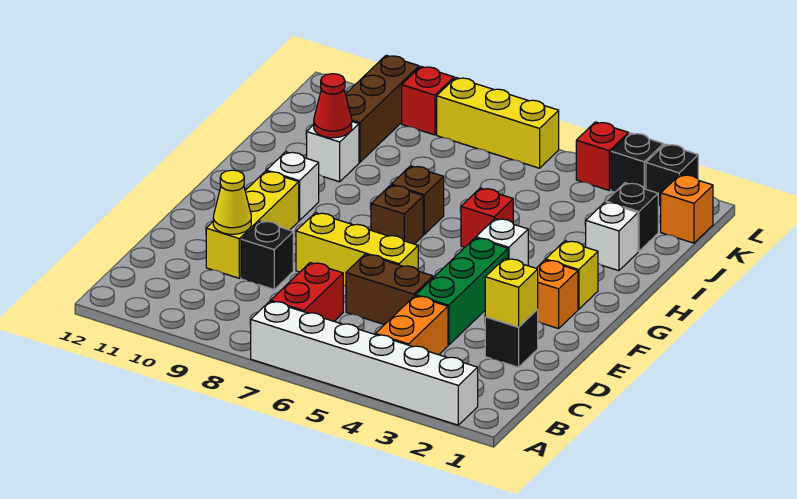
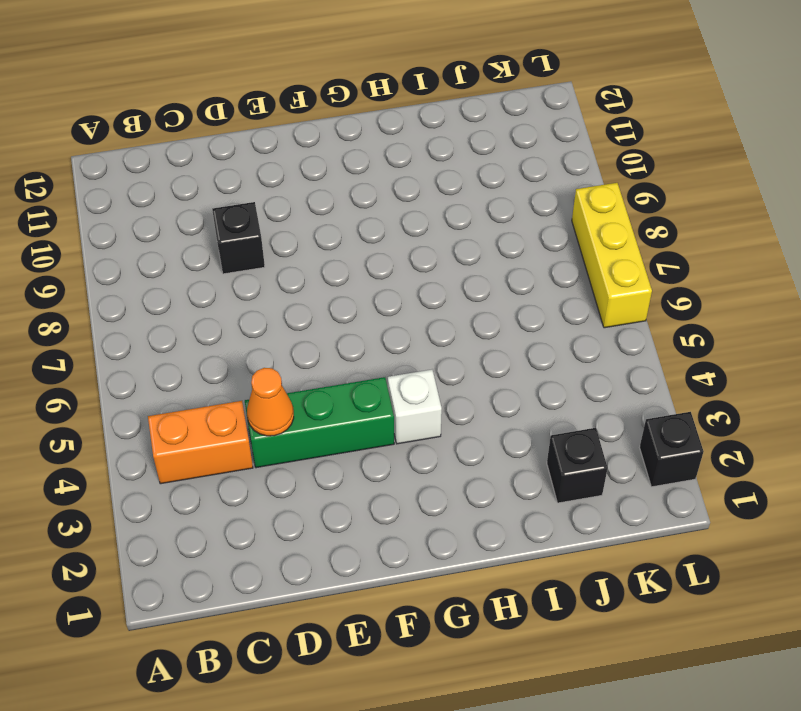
orange cone D4 level 2 -> none
none -> white brick A2:A7 level 1
none -> red brick B7:C7 level 1
none -> black brick D2 level 1

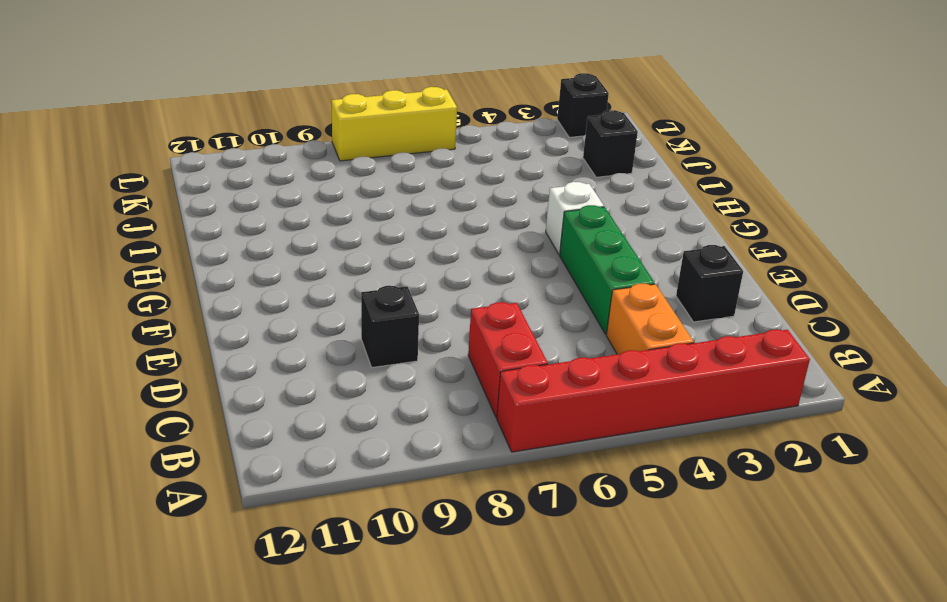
red brick A2:A7 level 1 -> white brick A2:A7 level 1
none -> brown brick D5:D6 level 1
none -> yellow brick D10:F10 level 1
none -> yellow brick E6:E8 level 1

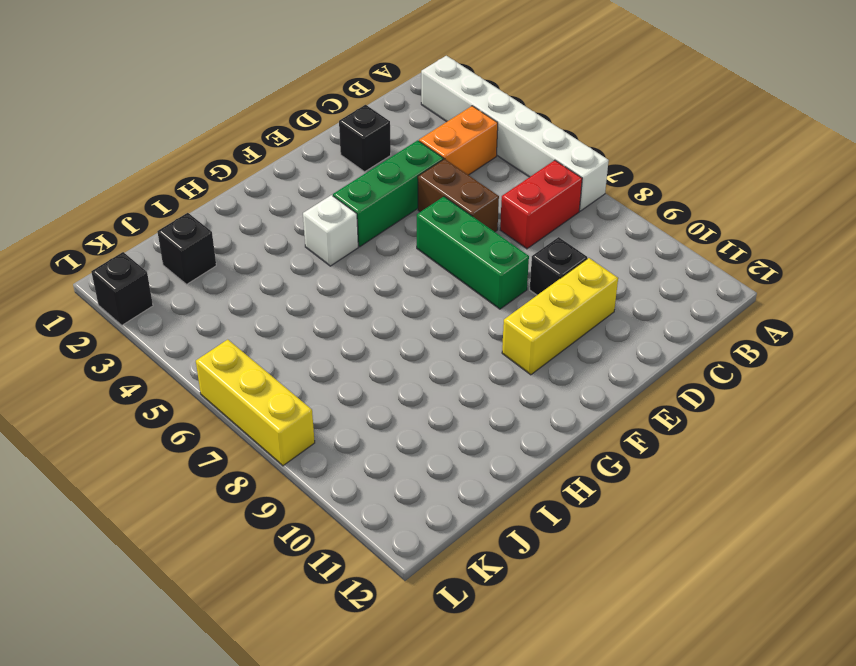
green brick E6:E8 level 1 -> yellow brick E6:E8 level 1
none -> orange brick F2 level 1
none -> yellow brick G2 level 1
none -> brown brick G7 level 1

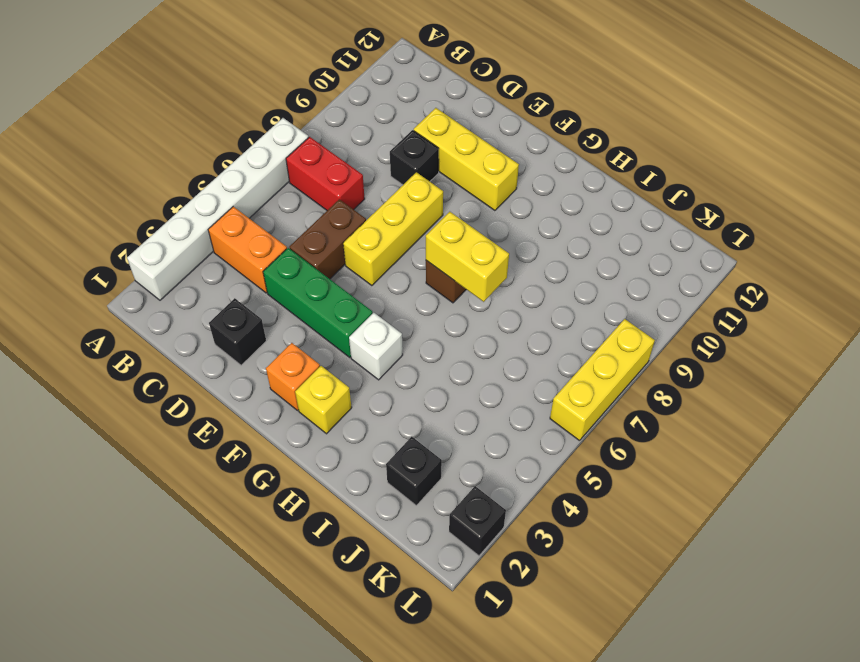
yellow brick G7:H7 level 2 -> none
none -> white brick G10 level 1
none -> red brick H5 level 1
none -> brown brick H7 level 1

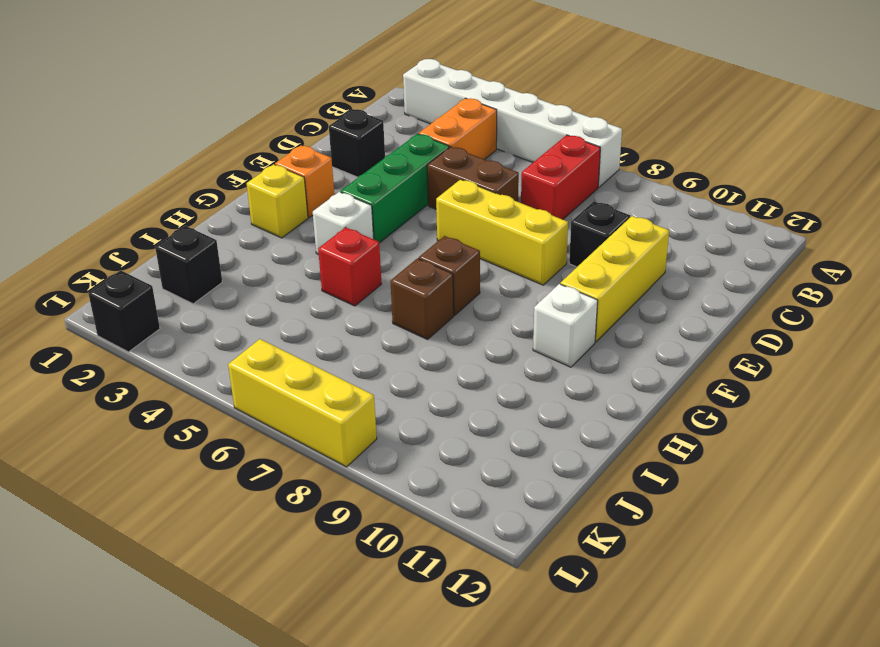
none -> white brick I2 level 1
none -> white brick I10 level 1
none -> brown brick J10:L10 level 1

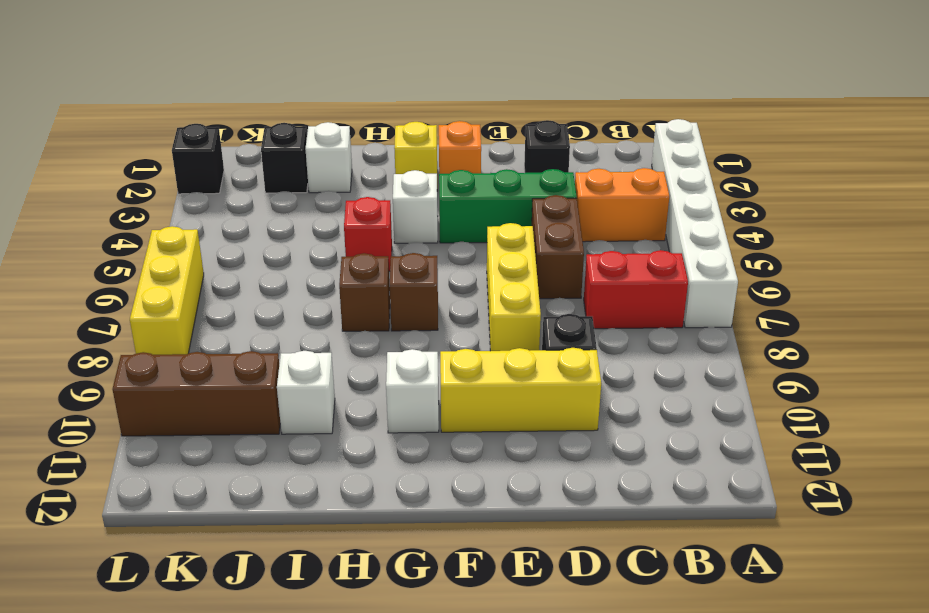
none -> orange brick K1 level 1
none -> black brick L3 level 1
none -> red brick L4 level 1

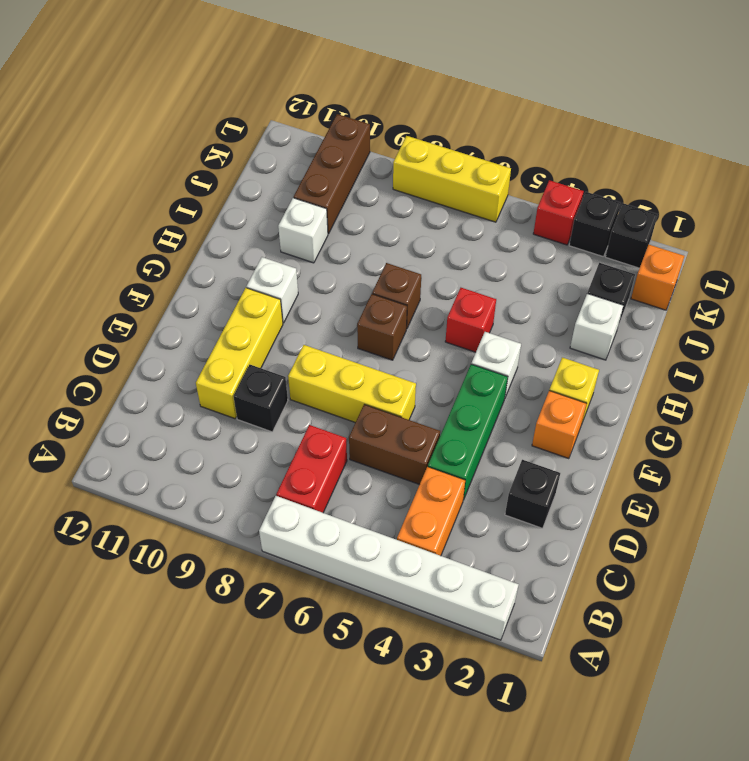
none -> red brick L9 level 1
none -> yellow brick D2 level 2
none -> yellow cone D10 level 2

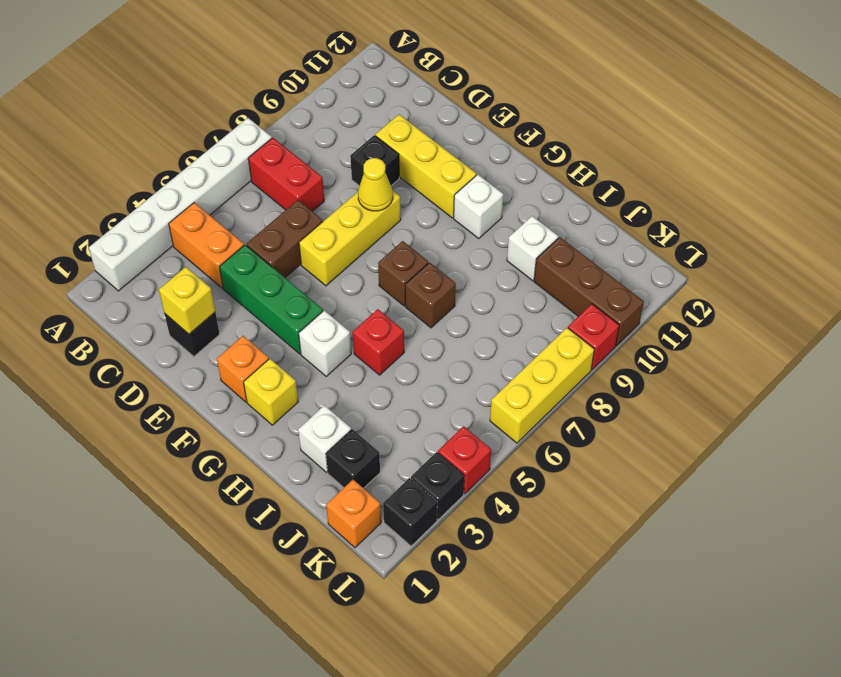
yellow cone E8 level 2 -> yellow cone D10 level 2
none -> red cone I10 level 2

